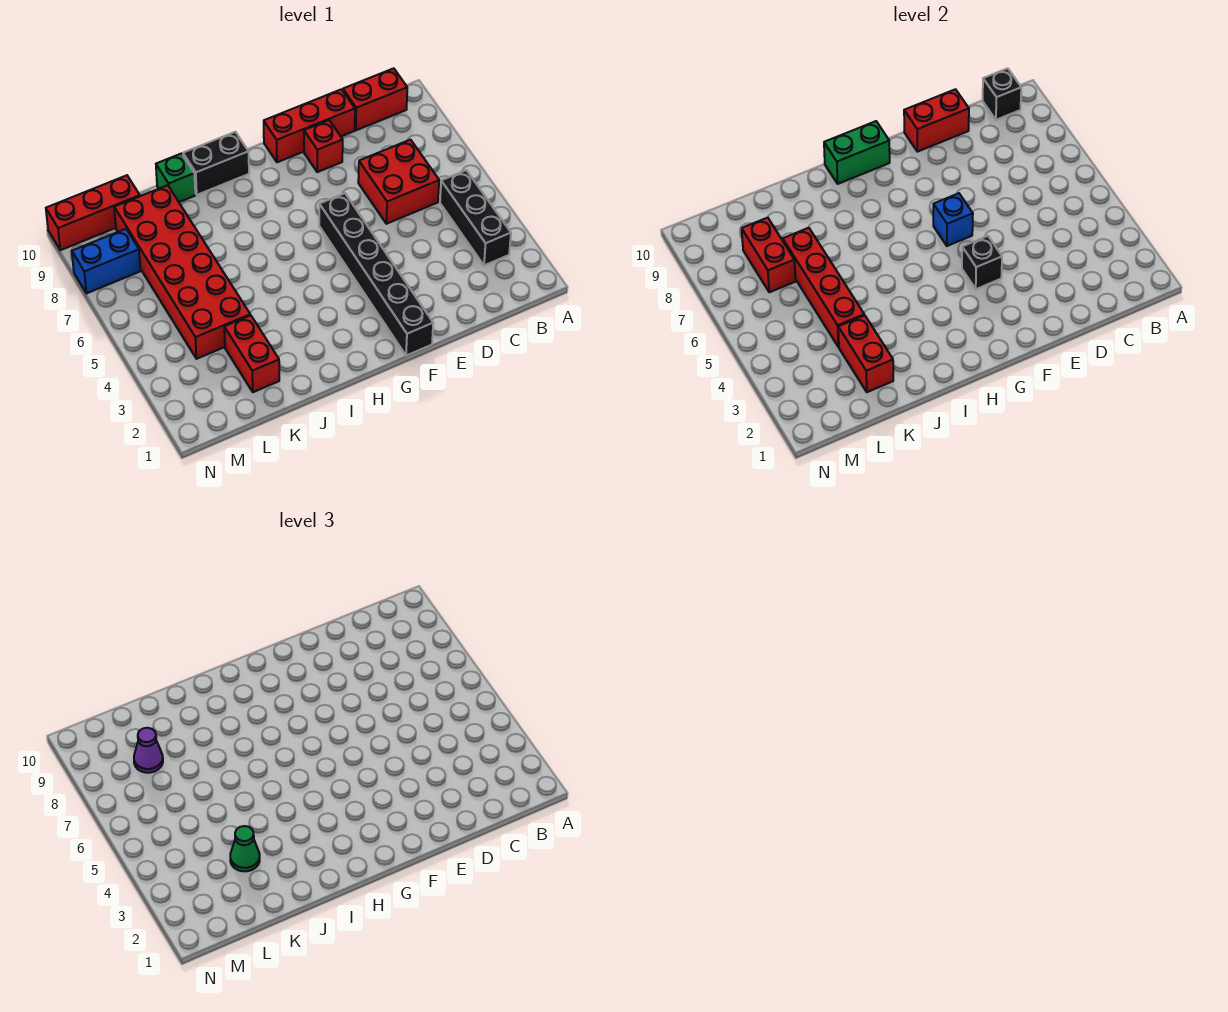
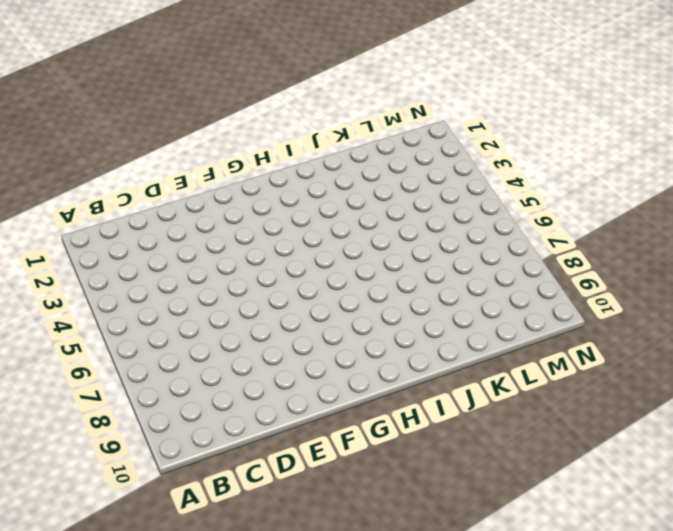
none -> black brick B3:B5 level 1
none -> red brick B10:C10 level 1
none -> red brick C6:D7 level 1

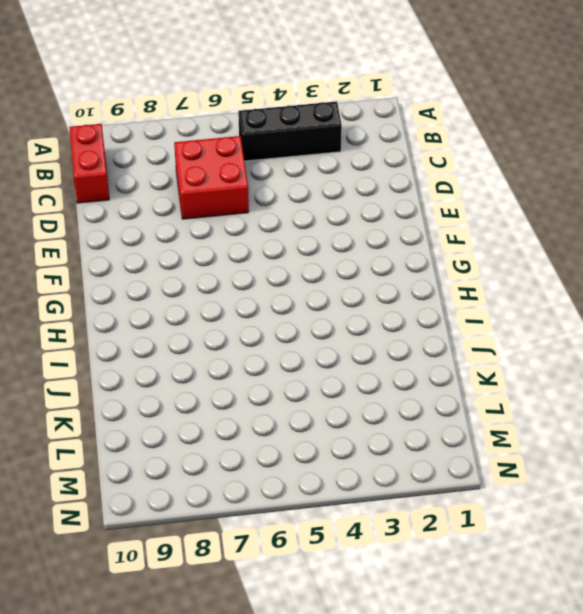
none -> red brick D10:F10 level 1
none -> red brick E9 level 1
none -> black brick F1:F6 level 1

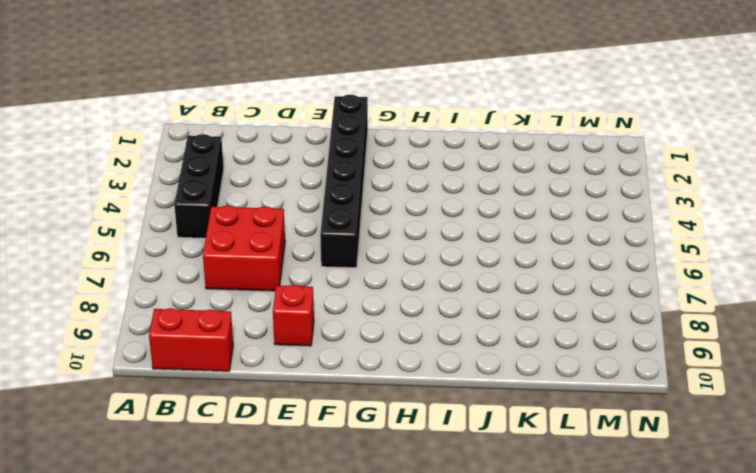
none -> red brick D10:F10 level 1
none -> black brick H10:I10 level 1
none -> green brick J10 level 1

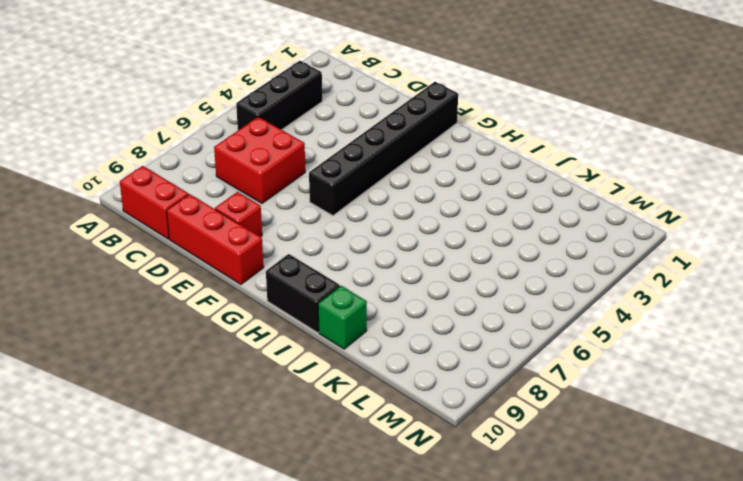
none -> red brick K2:K3 level 1
none -> red brick K4:L9 level 1
none -> red brick L10:N10 level 1

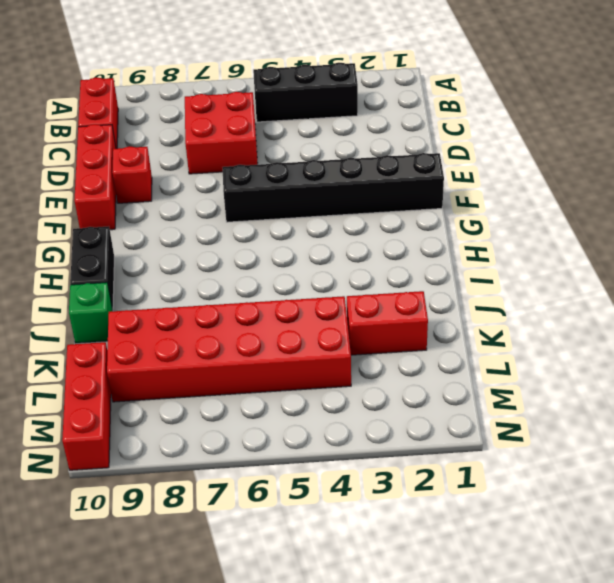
none -> blue brick M8:N8 level 1
none -> black brick B10 level 2
none -> red brick D10:E10 level 2

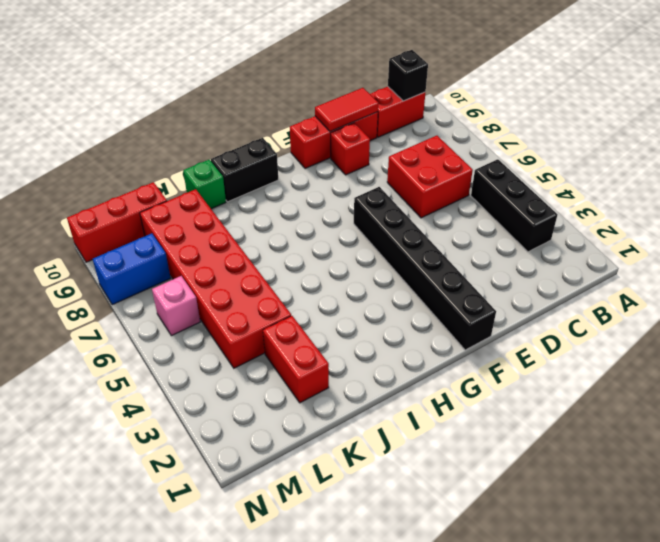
red tile D10:E10 level 2 -> red brick D10:E10 level 2
pink brick M6 level 1 -> none
none -> black brick F4 level 2
none -> blue brick F6 level 2
none -> green brick G10:H10 level 2

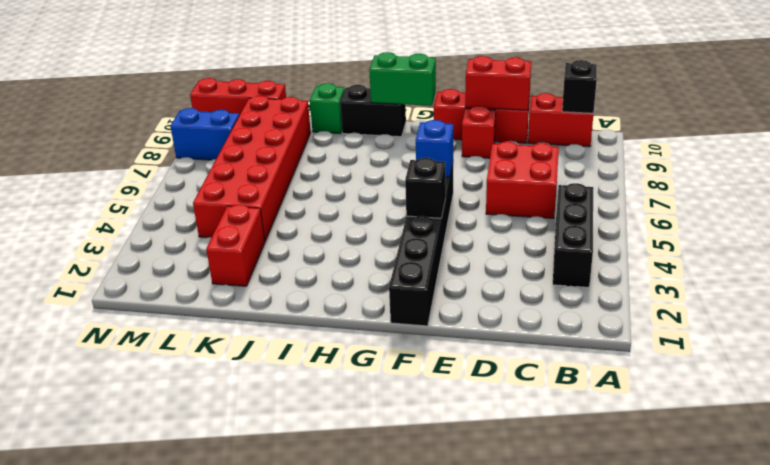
none -> red brick K2:K3 level 2
none -> red brick K4:K7 level 2
none -> red brick L7:L8 level 2

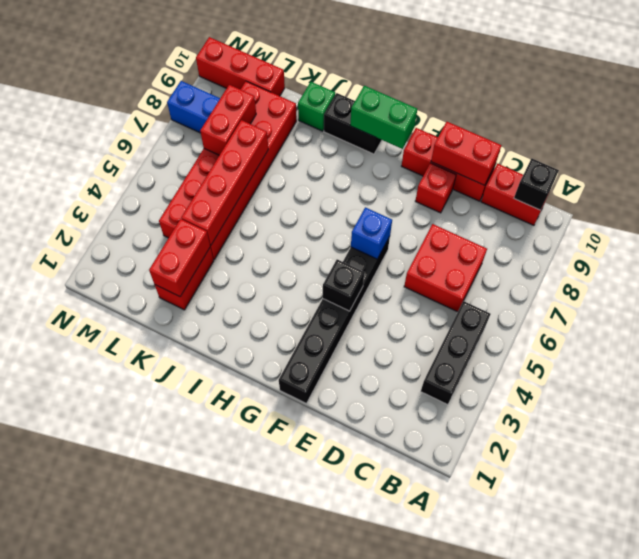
none -> green cone K3 level 3
none -> purple cone L8 level 3

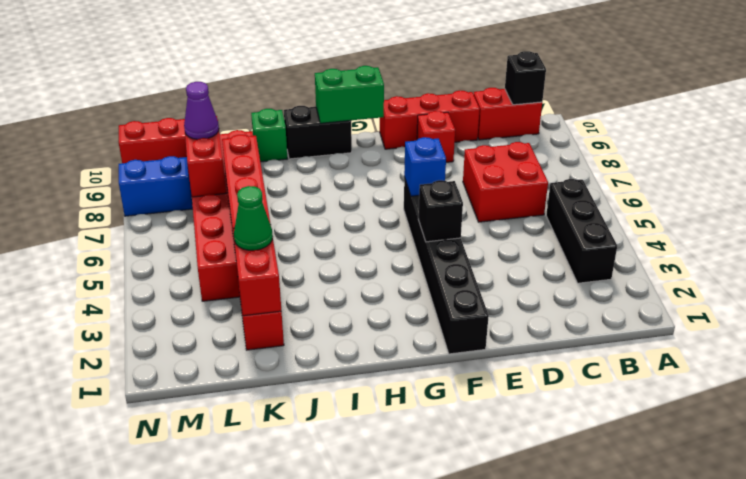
none -> red brick D10:E10 level 2

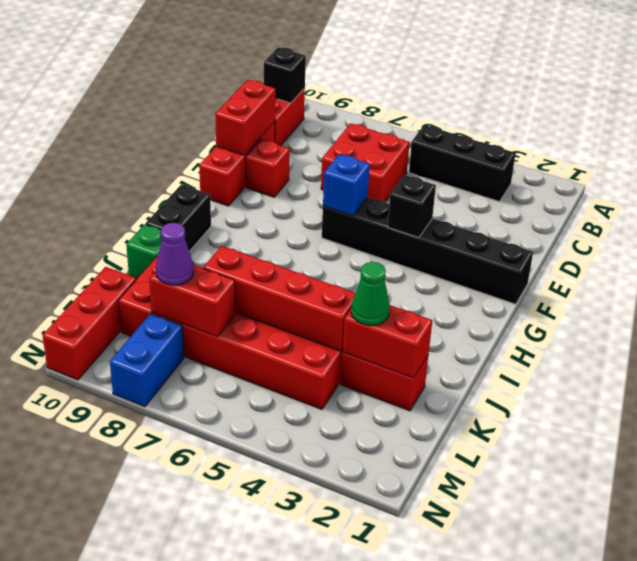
none -> green brick G10:H10 level 2

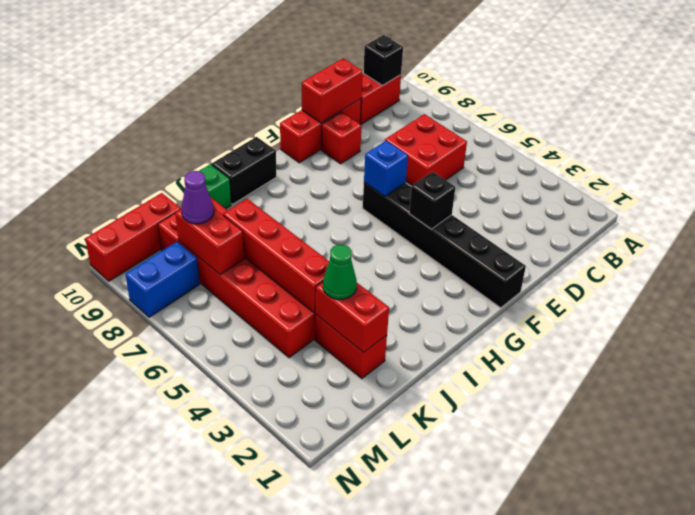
none -> black brick B3:B5 level 1
none -> green brick G10:H10 level 2

